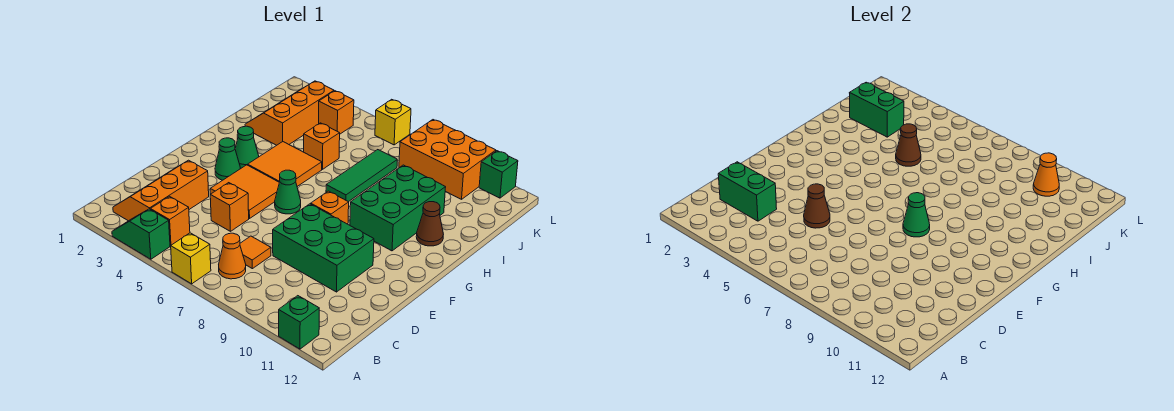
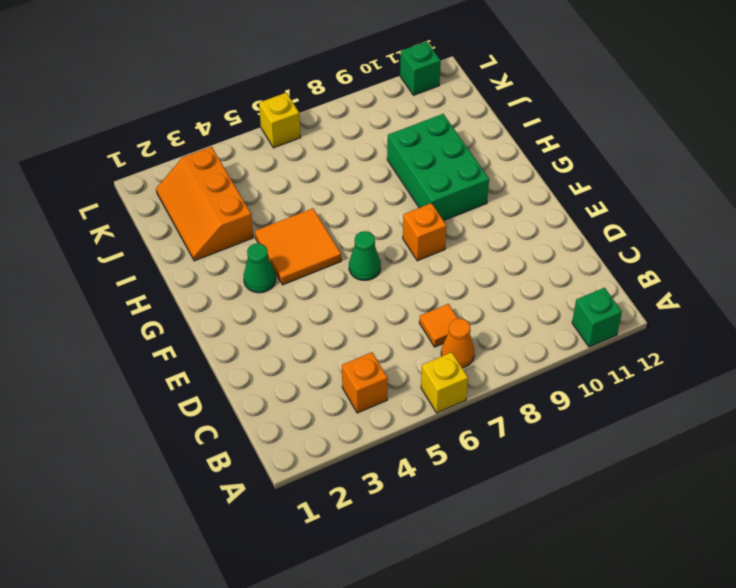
none -> green slope A3:A4 level 1 top 4
none -> orange slope B2:D3 level 1 top 3
none -> orange brick D5 level 1
none -> green brick D8:E10 level 1

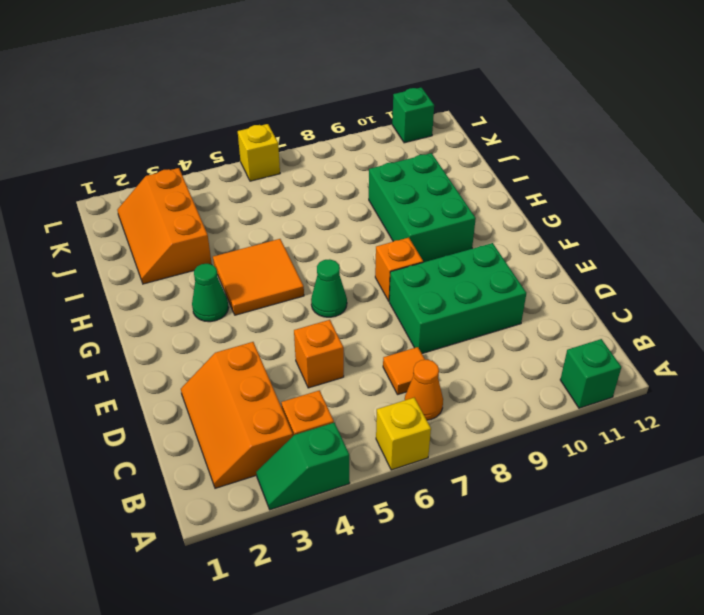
none -> orange tile E4:F5 level 1
none -> green cone F3 level 1
none -> green tile H7:J7 level 1
none -> brown cone H11 level 1

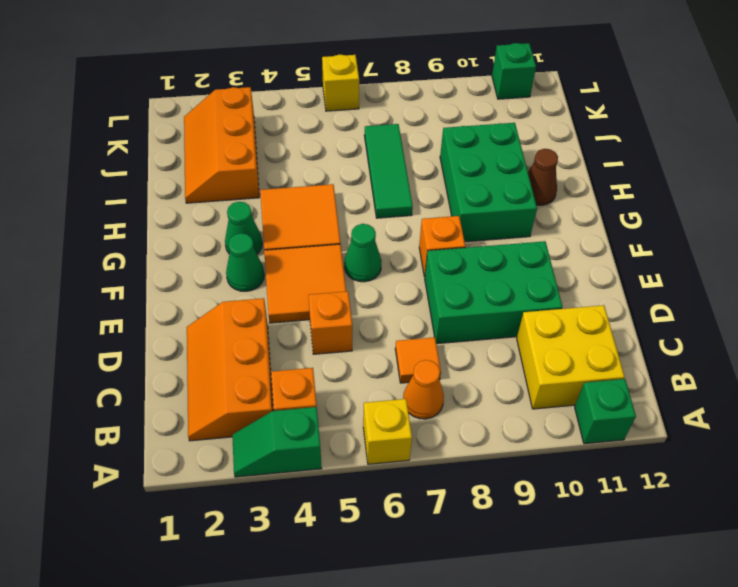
yellow brick B10:C11 level 1 -> none
none -> orange brick I5 level 1
none -> orange brick K4 level 1
none -> orange brick K8:L10 level 1
none -> green brick C2:C3 level 2

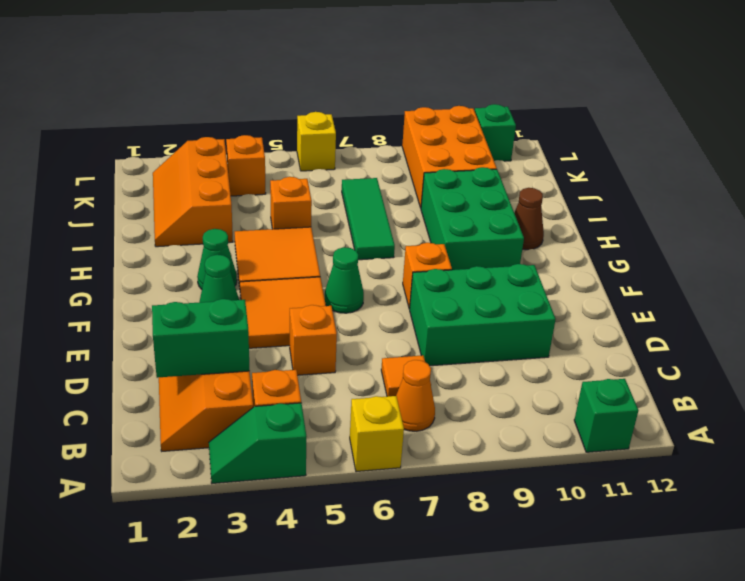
orange brick J9:L10 level 1 -> orange brick K8:L10 level 1
none -> brown cone D5 level 2
none -> green cone F8 level 2
none -> brown cone I5 level 2
none -> green brick J2:J3 level 2

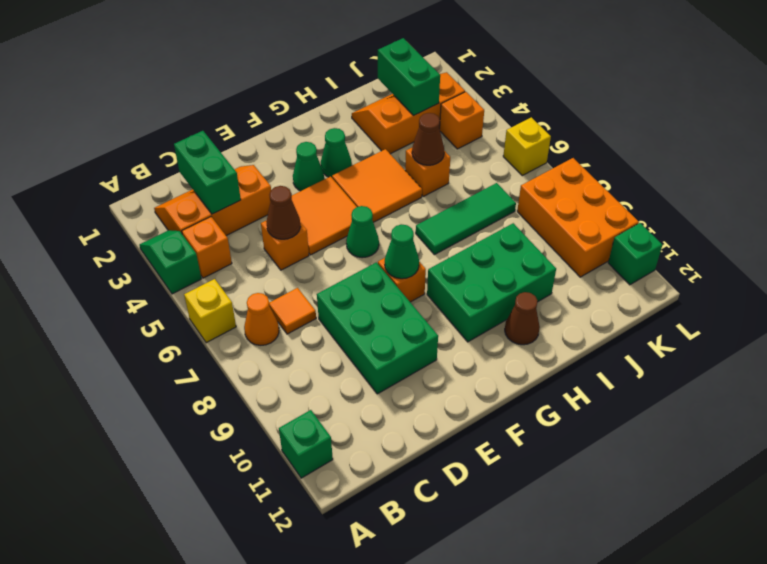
none -> orange cone K10 level 2

